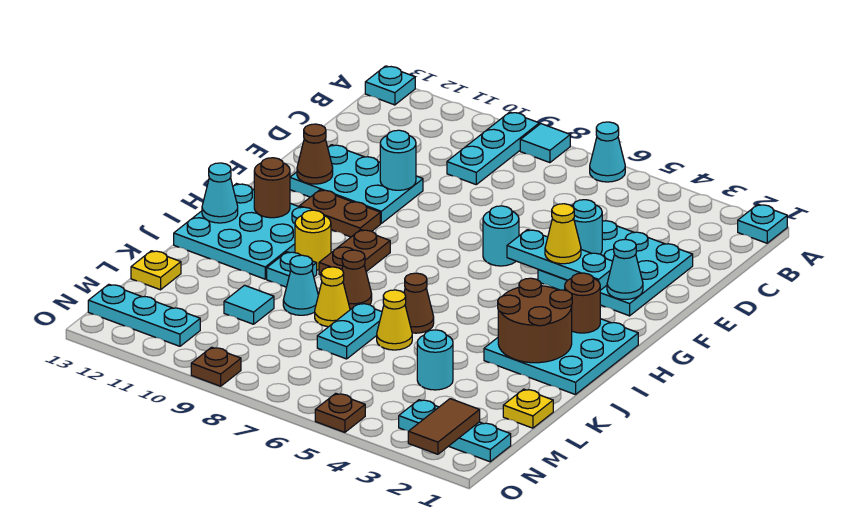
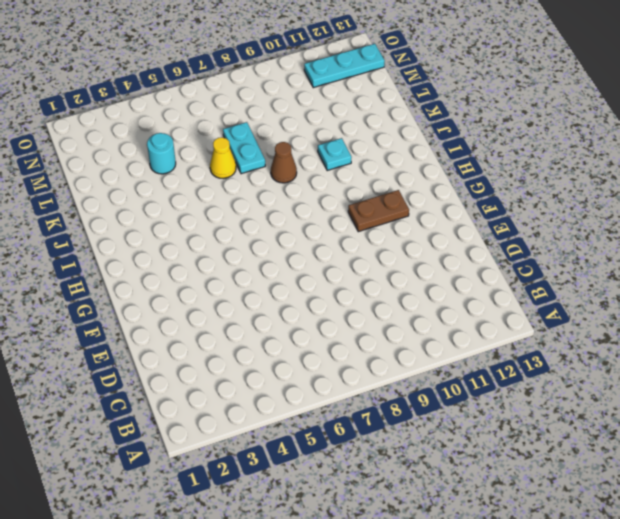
none -> cyan plate A1 level 1
none -> cyan cone A6 level 1
none -> cyan tile A8 level 1
none -> cyan plate A9:C9 level 1

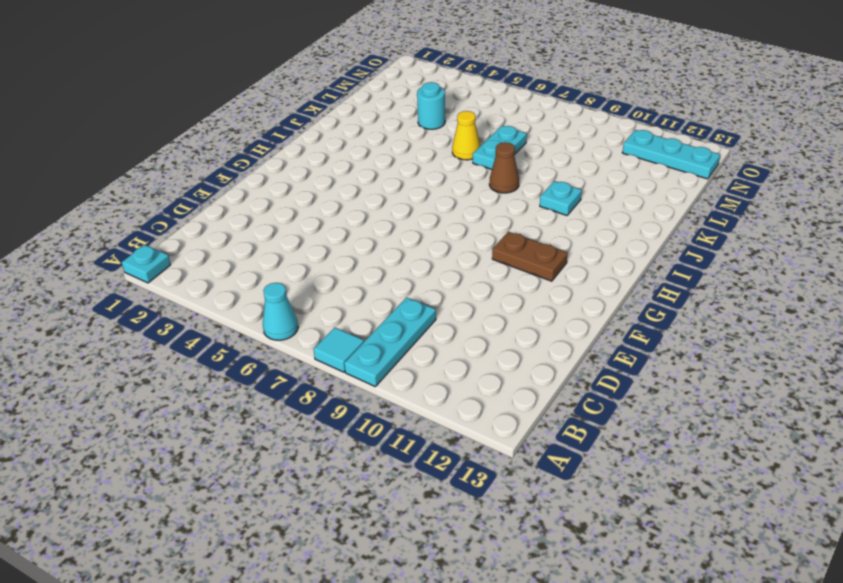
none -> cyan plate A13 level 1
none -> cyan plate D2:F4 level 1
none -> cyan plate E10:F12 level 1
none -> cyan round brick F6 level 1

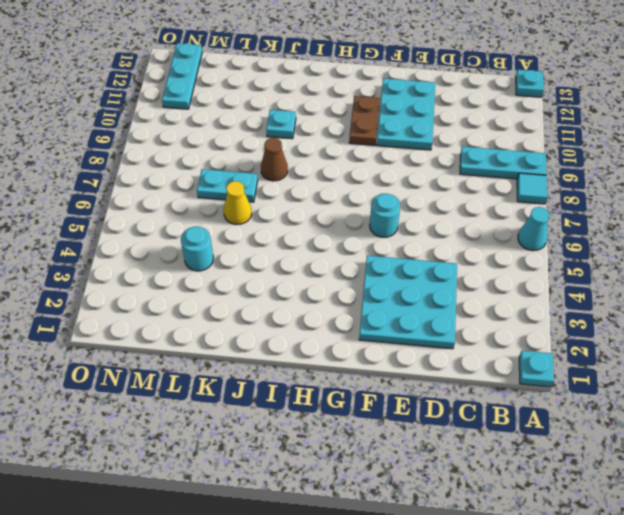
none -> cyan plate H1:J3 level 1
none -> brown plate H9:I9 level 1
none -> cyan plate H11:J13 level 1
none -> yellow round brick I10 level 1

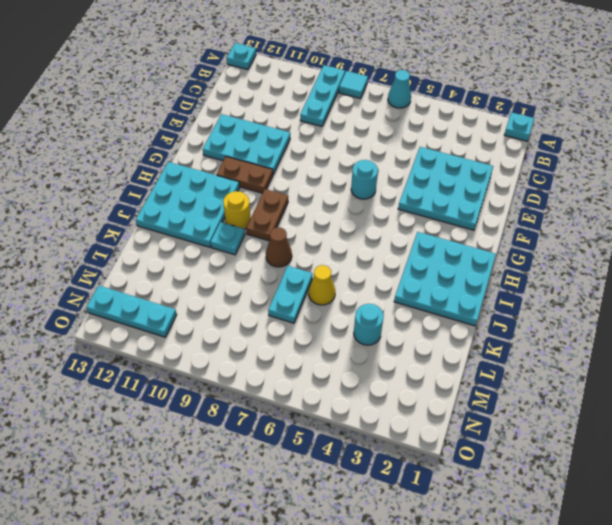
none -> brown cone J6 level 1
none -> yellow cone K8 level 1
none -> cyan cone K9 level 1
none -> yellow plate L1 level 1

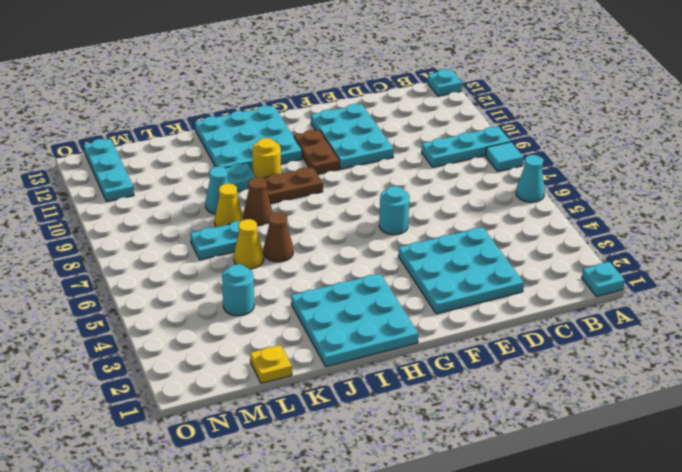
none -> cyan tile L10 level 1
none -> yellow plate L13 level 1
none -> cyan plate N1:N3 level 1
none -> brown plate O5 level 1

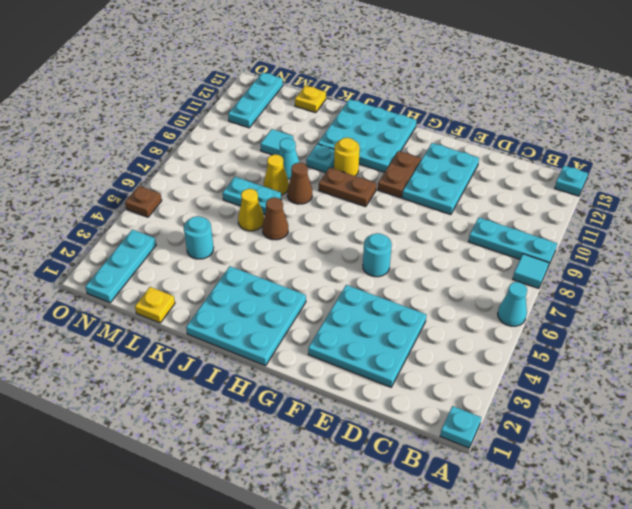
none -> brown plate O9 level 1
none -> cyan round brick E4 level 2
none -> cyan round brick E10 level 2
none -> cyan cone F2 level 2

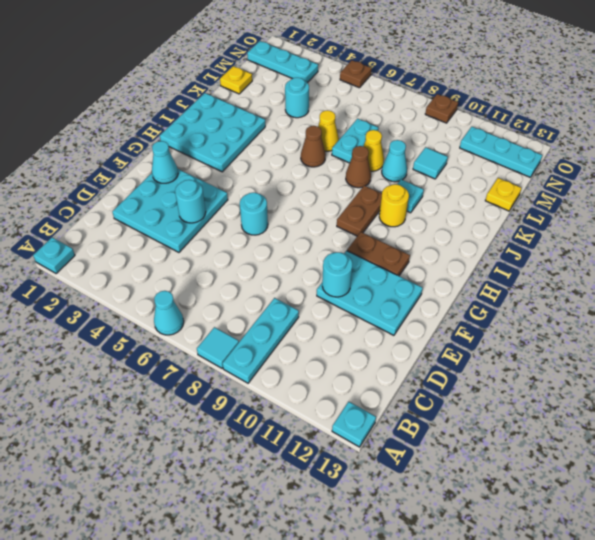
none -> cyan plate H11:J13 level 1
none -> cyan plate F3:F5 level 2
none -> brown cone F12 level 2
none -> brown round brick H2 level 2

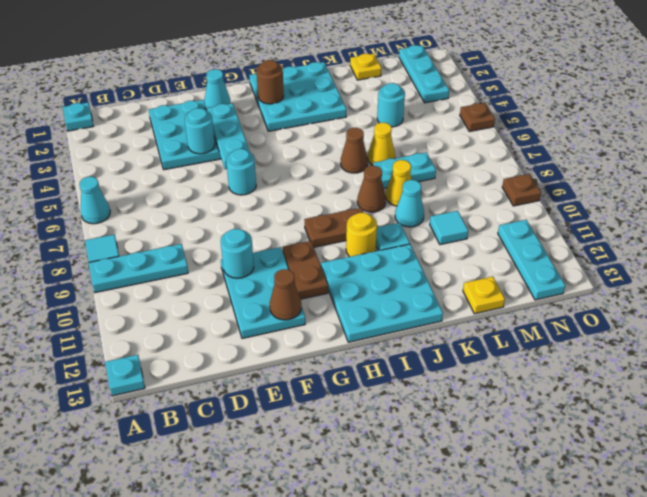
none -> brown round brick H12 level 2
none -> brown round brick I2:J3 level 2
none -> cyan cone I13 level 2
none -> brown tile N2:O2 level 2

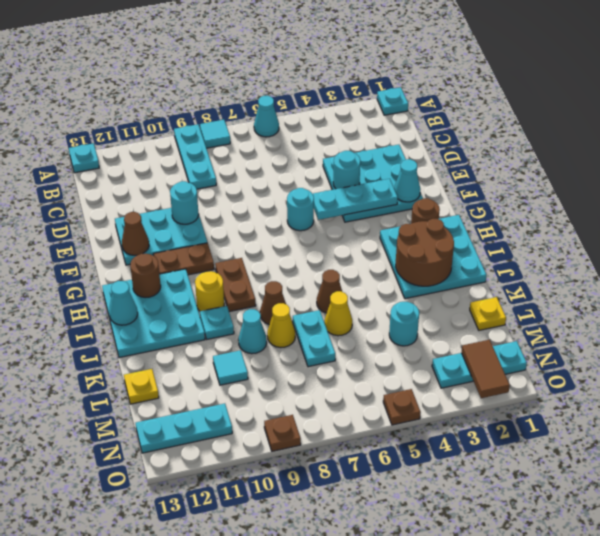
none -> yellow cone F4 level 3

